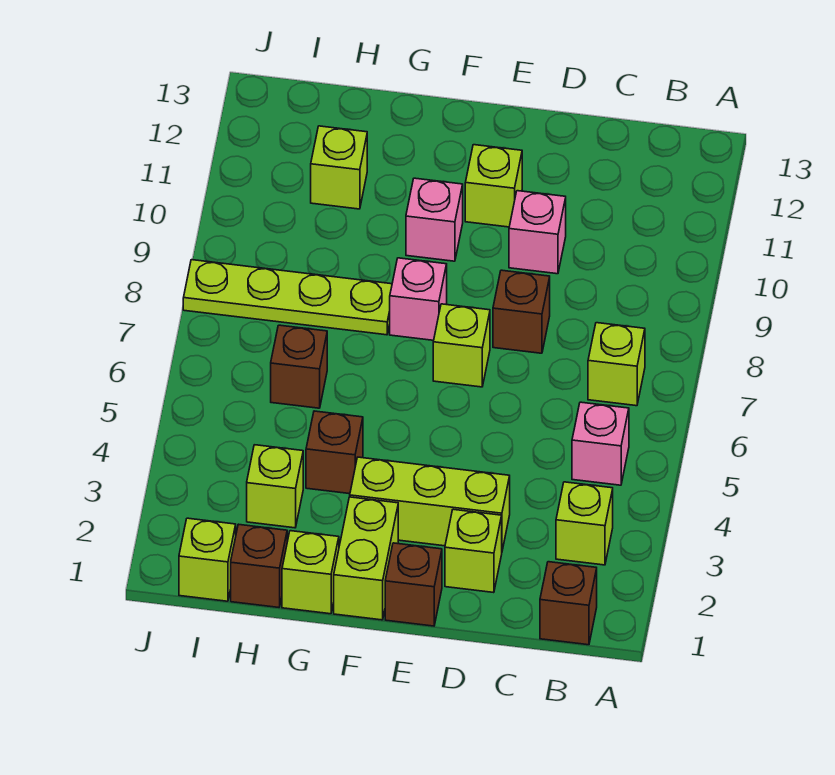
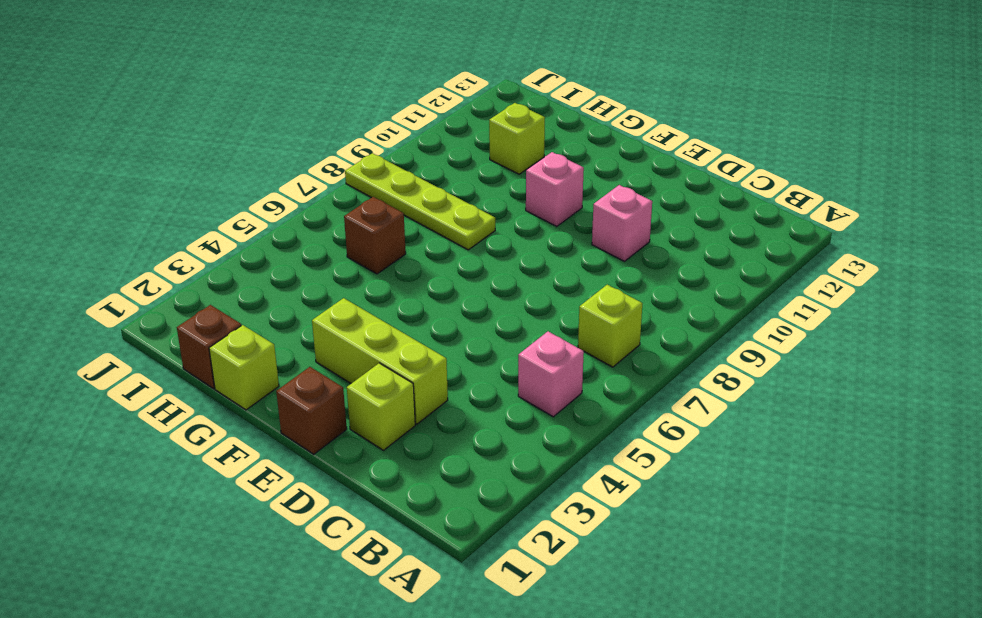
none -> brown brick B1 level 1
none -> lime brick B3 level 1
none -> brown brick D8 level 1

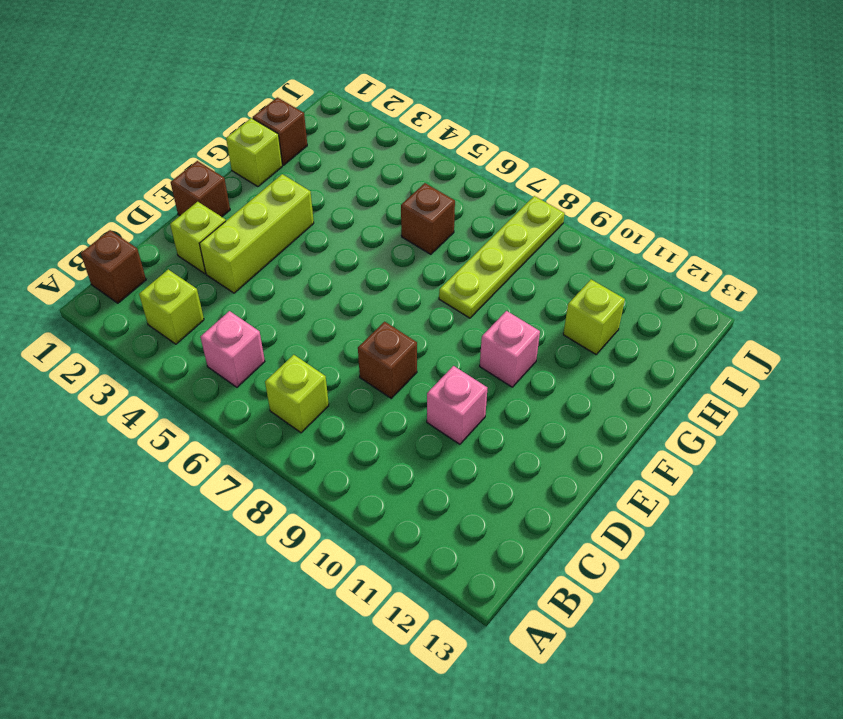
none -> lime brick E7 level 1
none -> lime brick E11 level 1
none -> lime brick F1:F2 level 1

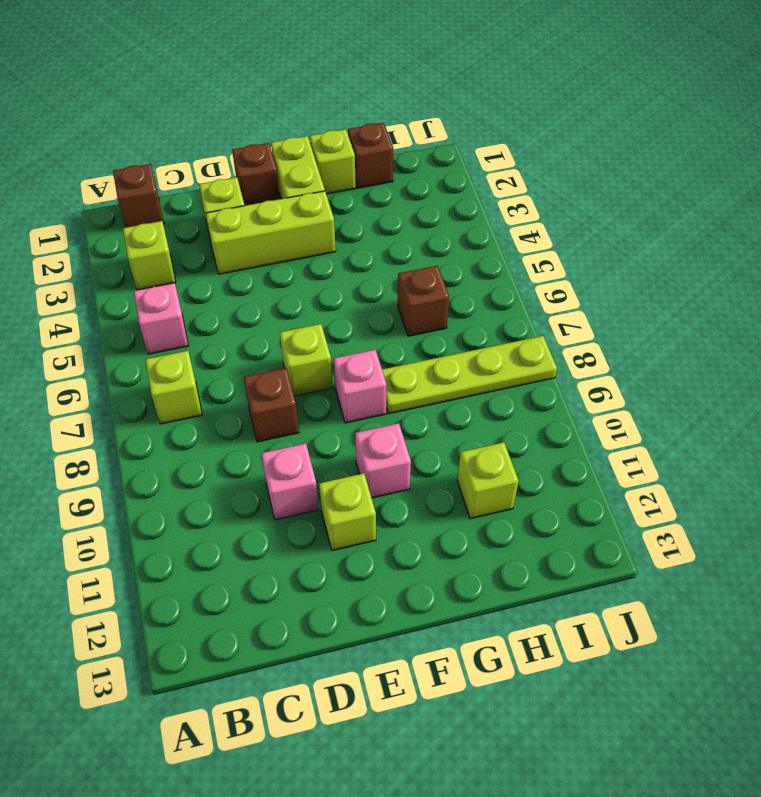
none -> brown brick G4 level 1
none -> lime brick H3 level 1
none -> lime brick I1 level 1

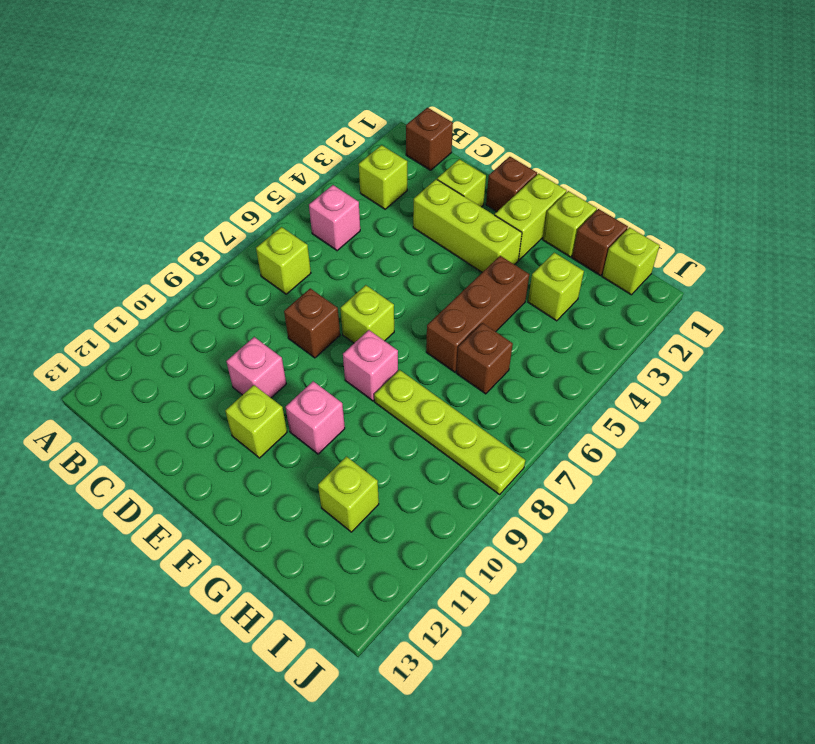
brown brick G4:G6 level 1 -> brown brick G4 level 1

